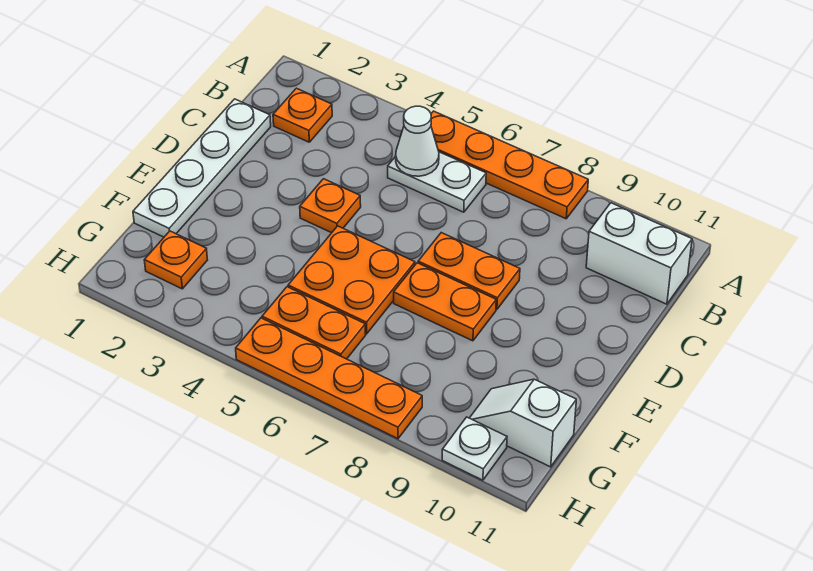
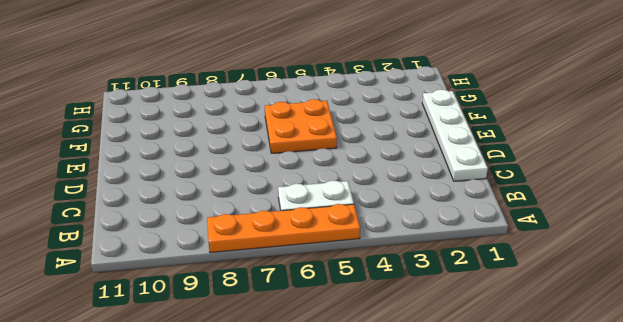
none -> orange plate B2 level 1
none -> white brick B10:B11 level 1
none -> orange plate D4 level 1

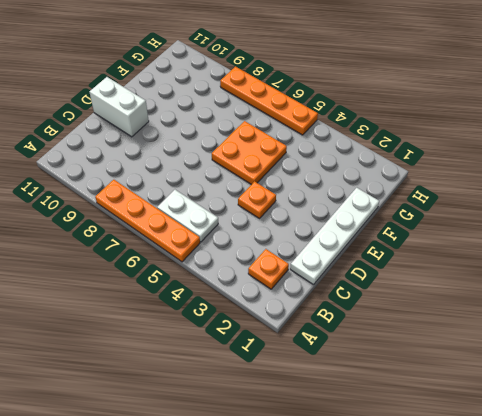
white brick D10:D11 level 1 -> white brick B10:B11 level 1
none -> orange plate D7:D8 level 1
none -> orange plate E7:E8 level 1
none -> orange plate G2 level 1

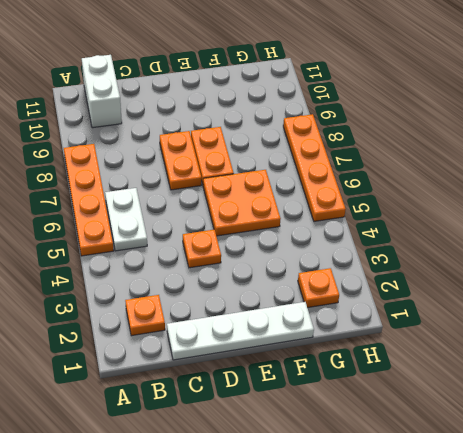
none -> orange plate G5:G6 level 1
none -> white slope G10:G11 level 1 top 11
none -> white plate H10 level 1

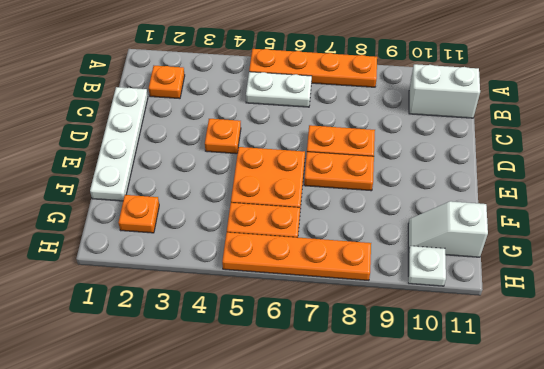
none -> white cone B5 level 2

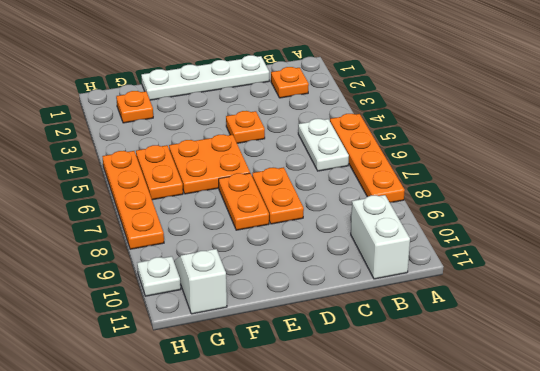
none -> white cone B5 level 2

